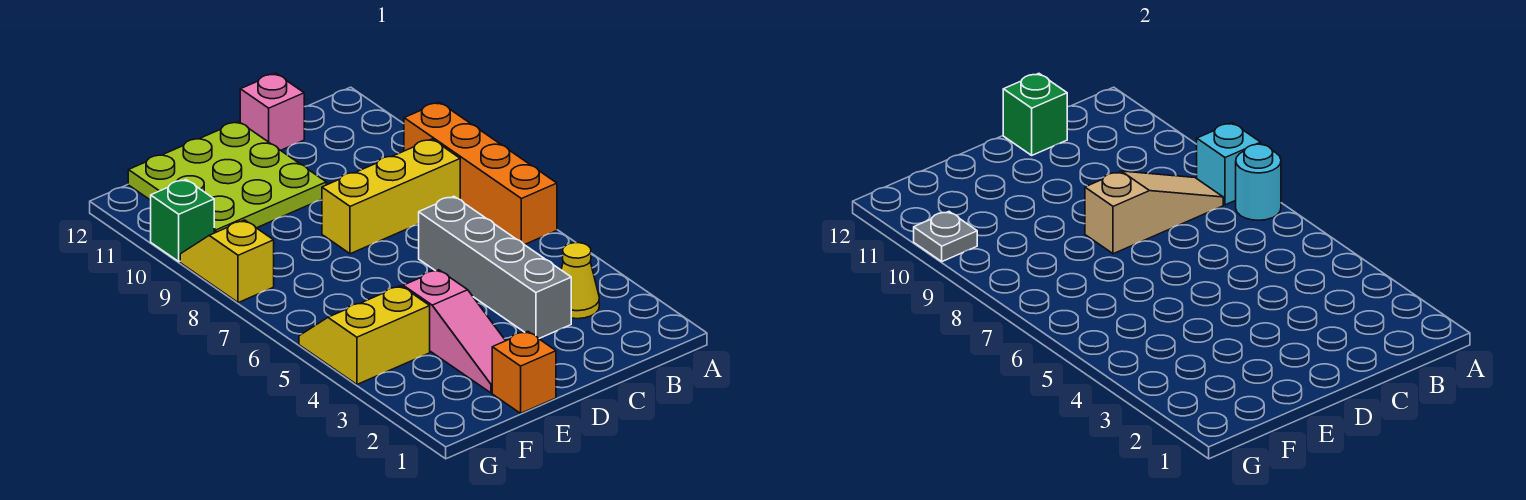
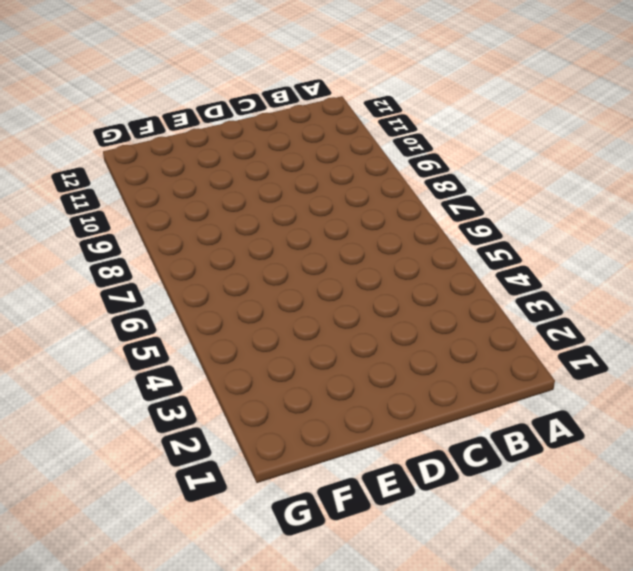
none -> orange brick A6:A9 level 1
none -> yellow cone B3 level 1
none -> yellow brick B8:D8 level 1

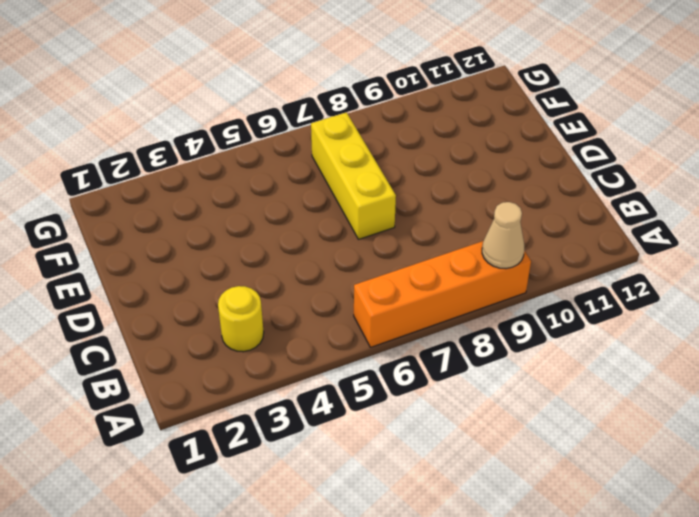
tan cone A9 level 2 -> none
yellow round brick B3 level 1 -> yellow cone B3 level 1
yellow brick D7:F7 level 1 -> yellow brick B8:D8 level 1
none -> grey brick C3:C6 level 1
none -> pink brick C12 level 1
none -> lime plate D10:F12 level 1

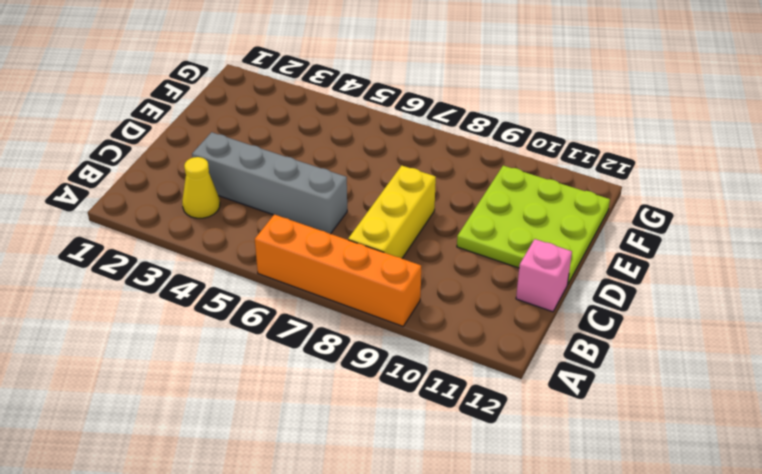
none -> orange brick E1 level 1
none -> pink slope E2:E4 level 1 top 4
none -> yellow slope F4:G5 level 1 top 4

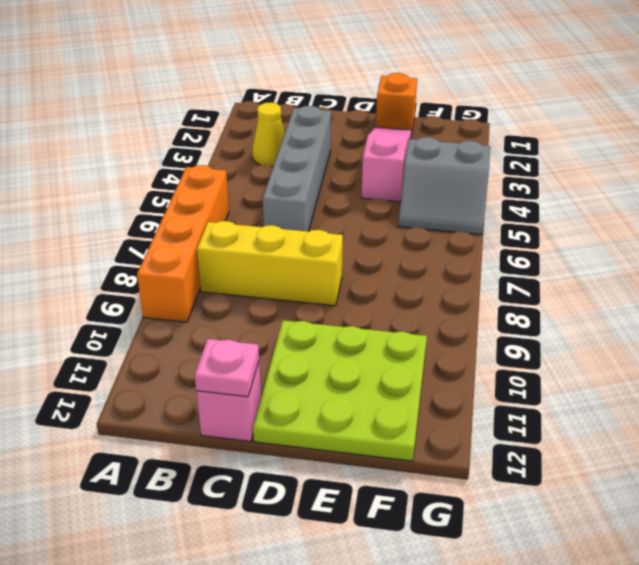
pink plate C12 level 2 -> green brick C12 level 2
grey slope F4:G5 level 1 top 4 -> yellow slope F4:G5 level 1 top 4
none -> yellow slope G8:G9 level 1 top 8
none -> green brick G10 level 1
none -> cyan round brick A7 level 2

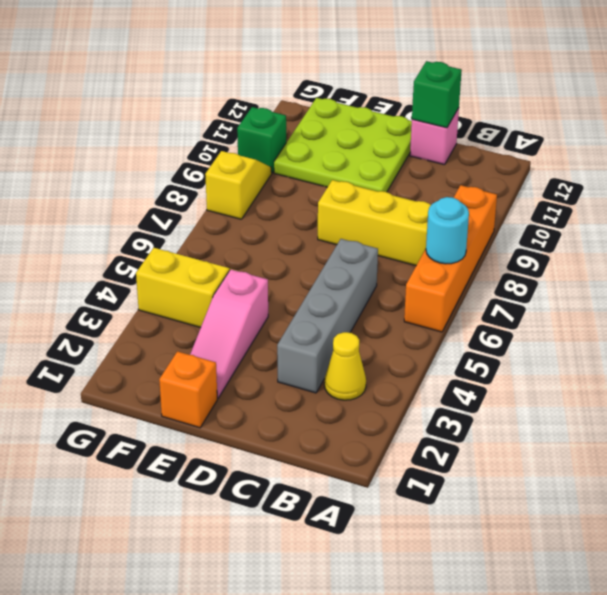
none -> cyan brick A8 level 2
none -> tan slope B8:D8 level 2 top D
none -> grey plate G10 level 2

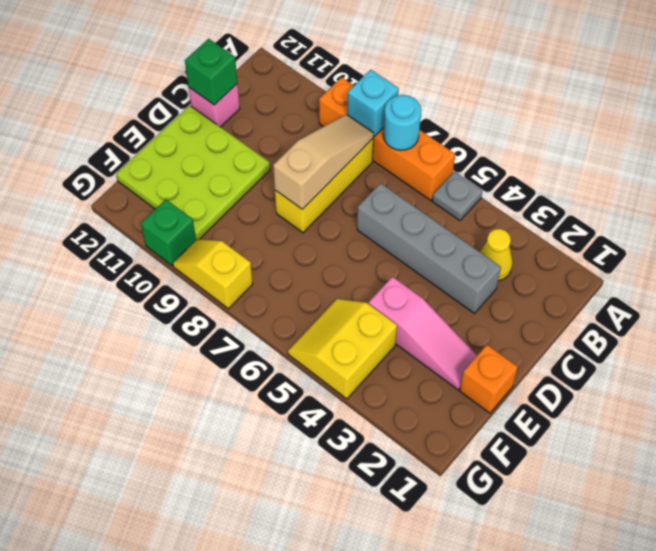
grey plate A5 level 1 -> grey plate G10 level 2

